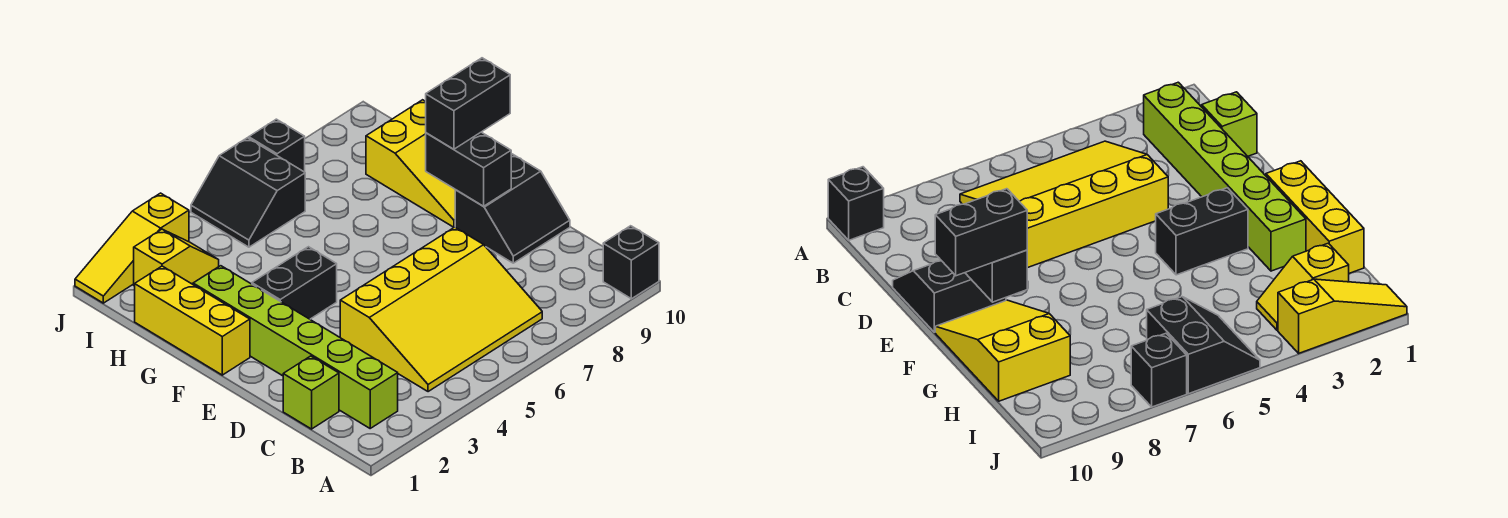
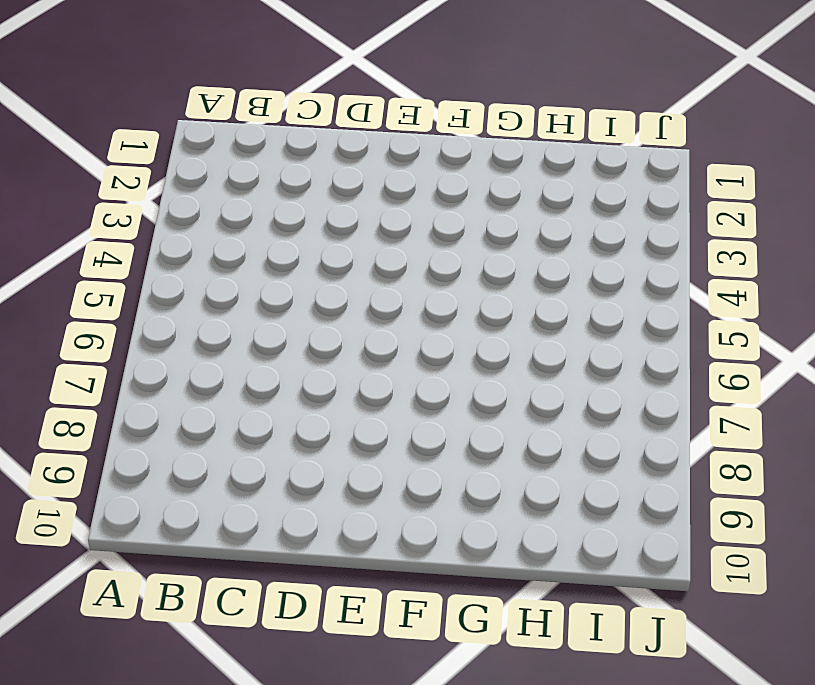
none -> black brick A10 level 1
none -> lime brick B2:G2 level 1
none -> yellow slope B4:D7 level 1 top D

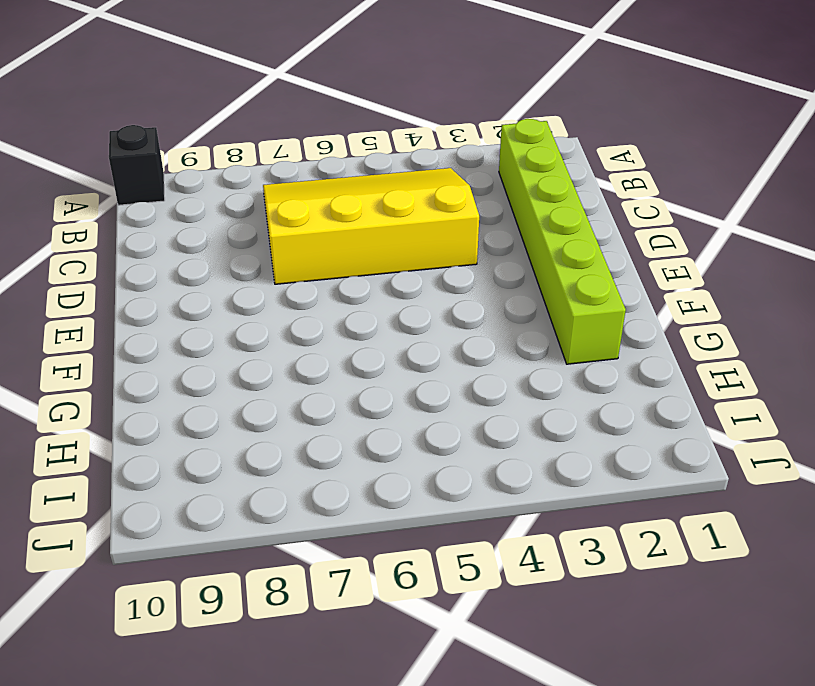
none -> lime brick C1 level 1
none -> black slope D9:E10 level 1 top E
none -> yellow brick F1:H1 level 1

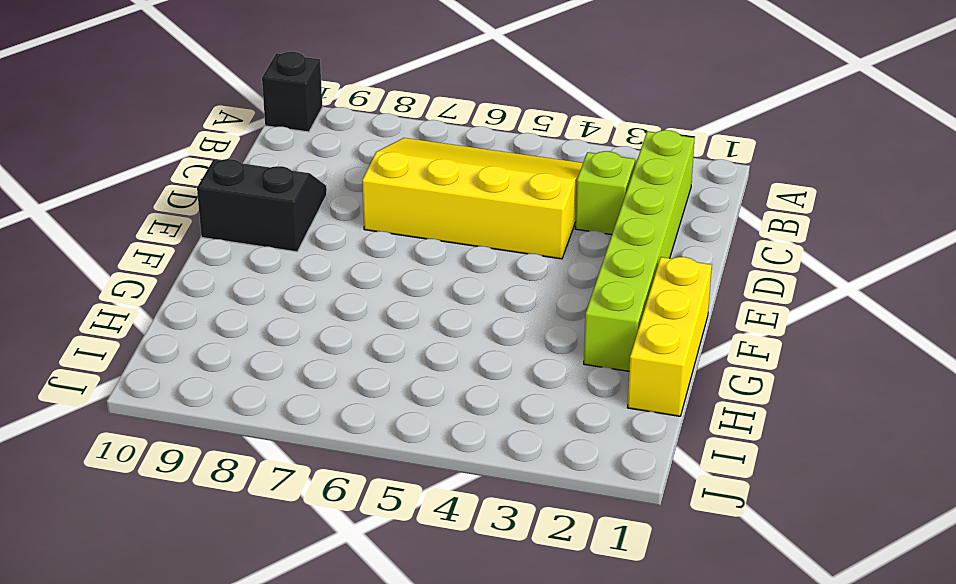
lime brick C3 level 1 -> lime brick C1 level 1
none -> black brick F3:F4 level 1
none -> yellow slope F9:H10 level 1 top H
none -> yellow slope I2:I3 level 1 top 2

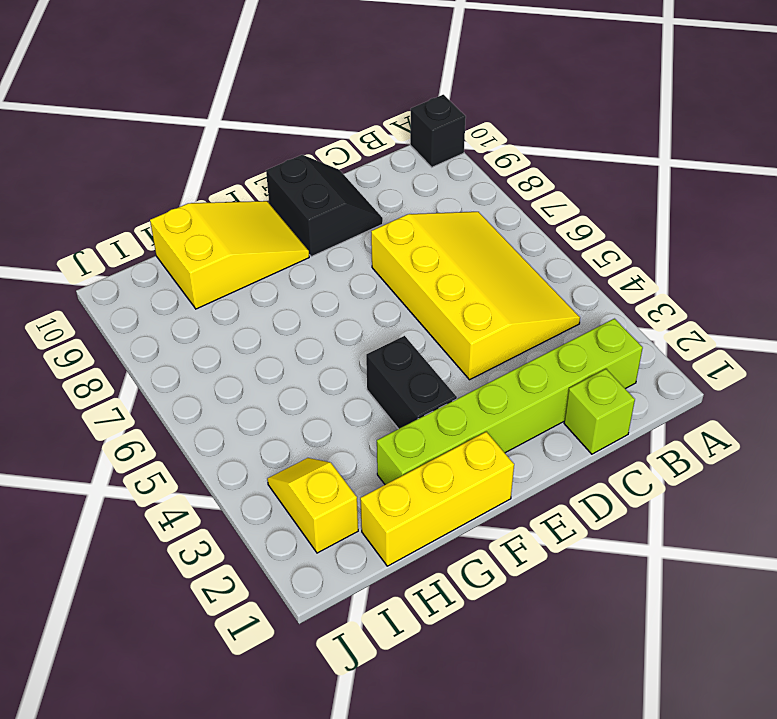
none -> black slope I5:J6 level 1 top 6
none -> yellow slope J1:J3 level 1 top 3
none -> black brick J7 level 1

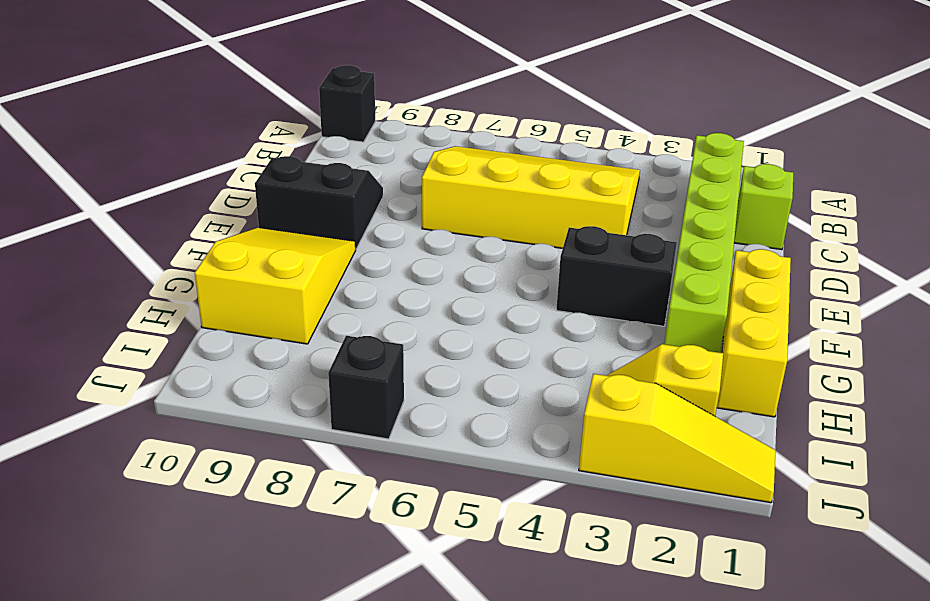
none -> black slope I5:J6 level 1 top 6
none -> black brick E9:F9 level 2
none -> black brick F9:F10 level 3

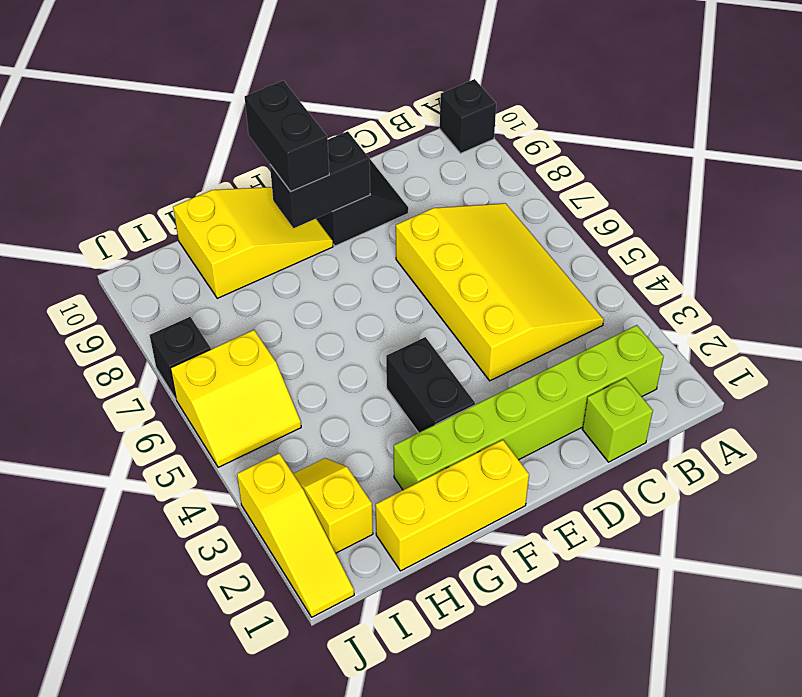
yellow slope I5:J6 level 1 top 6 -> black slope I5:J6 level 1 top 6

